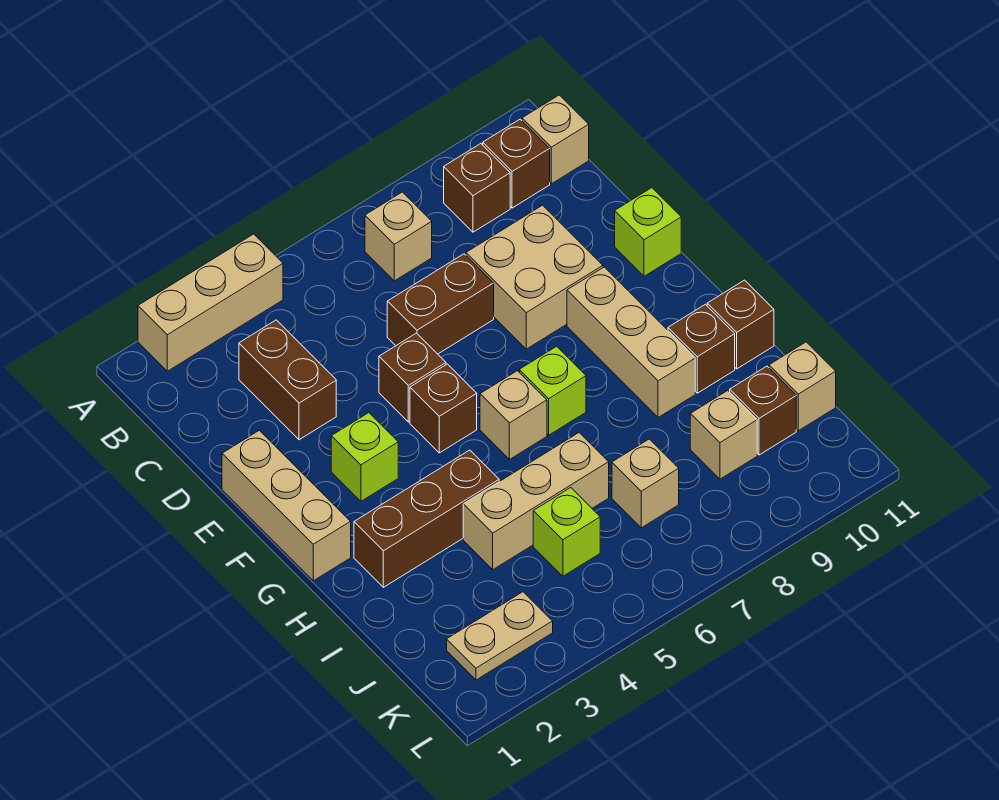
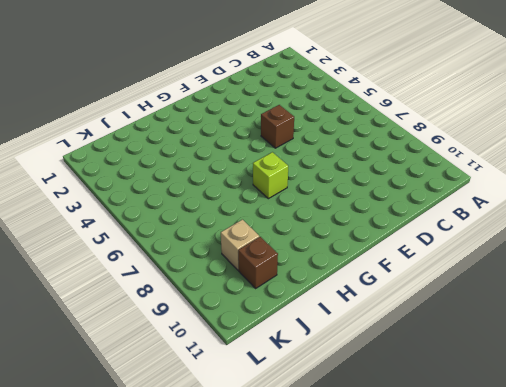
none -> tan brick A2:A4 level 1
none -> tan brick B7 level 1
none -> brown brick B9 level 1

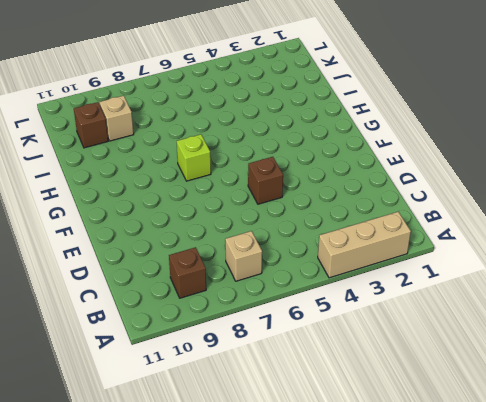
none -> brown brick B10 level 1
none -> tan brick B11 level 1
none -> brown brick C3:D3 level 1

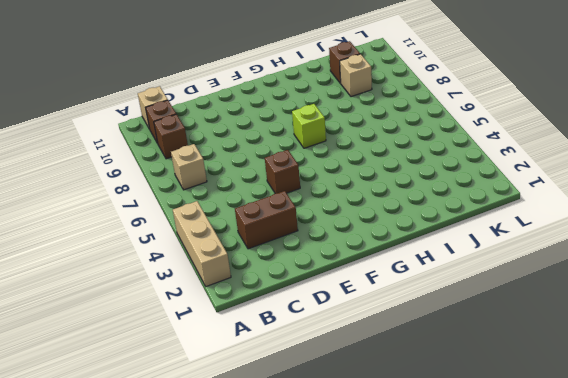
none -> brown brick D6:D7 level 1
none -> tan brick D8:E9 level 1
none -> tan brick E1:G1 level 1

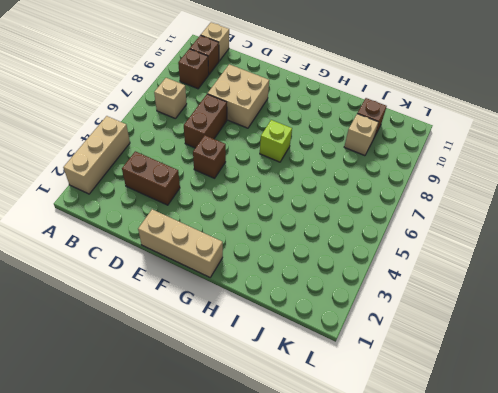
none -> lime brick E11 level 1
none -> lime brick F3 level 1
none -> brown brick F5 level 1

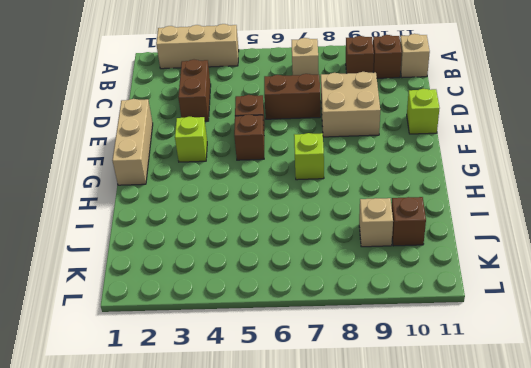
none -> tan brick F9:H9 level 1
none -> tan brick G6 level 1
none -> brown brick H2:H4 level 1

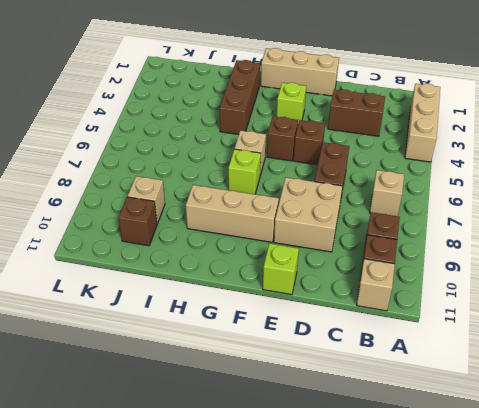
none -> brown brick H10 level 1
none -> brown brick H11 level 1
none -> tan brick I4:I6 level 1

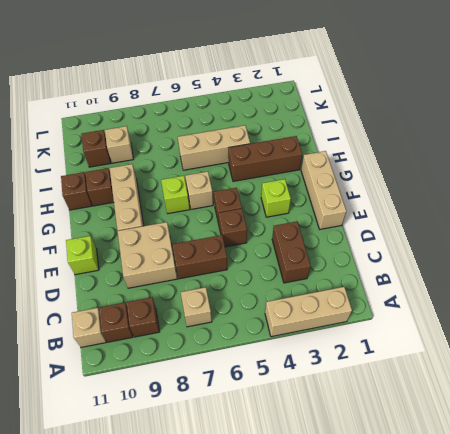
none -> lime brick J5 level 1
none -> tan brick J7 level 1
none -> tan brick J11 level 1

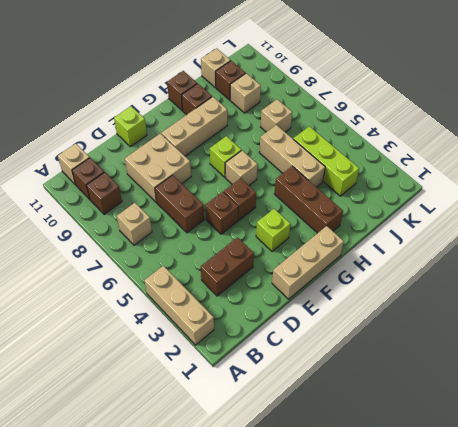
lime brick J3:J5 level 1 -> lime brick J5 level 1
none -> tan plate K2:K3 level 1

